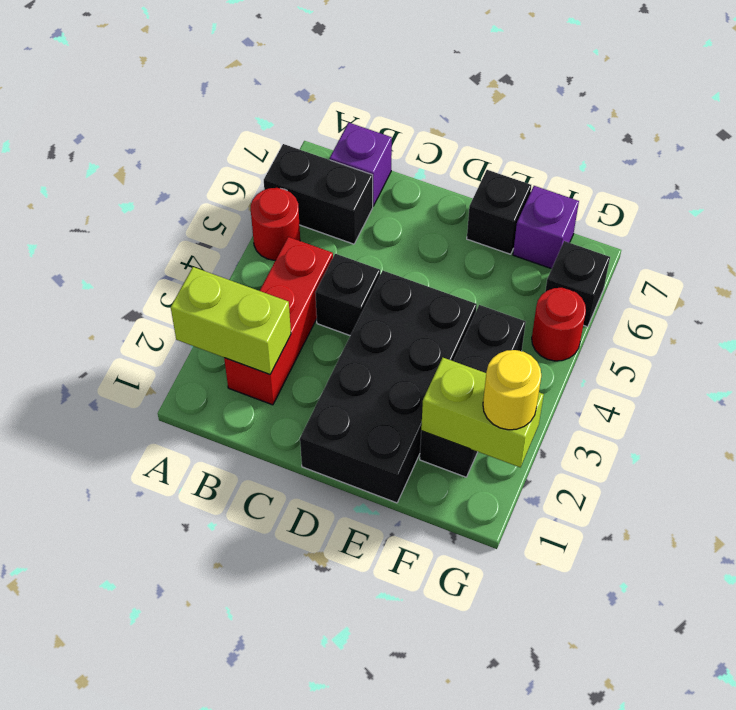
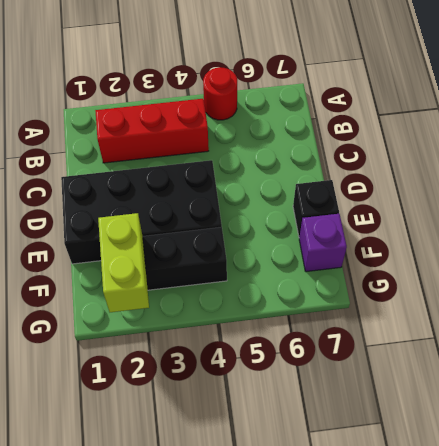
none -> black brick A6:B6 level 1
none -> purple brick B7 level 1
none -> black brick C4 level 1

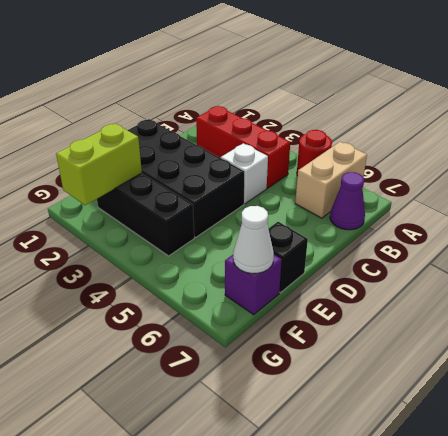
tan brick A6:B6 level 1 -> black brick A6:B6 level 1
purple cone B7 level 1 -> purple brick B7 level 1
white brick C4 level 1 -> black brick C4 level 1
white cone F7 level 2 -> none
none -> red round brick G5 level 1
none -> black brick G6 level 1
none -> lime brick A2:B2 level 2

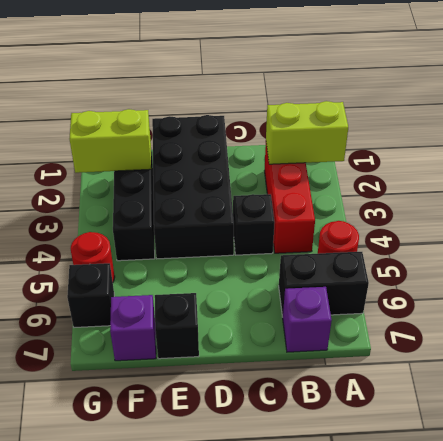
none -> yellow round brick G2 level 3

